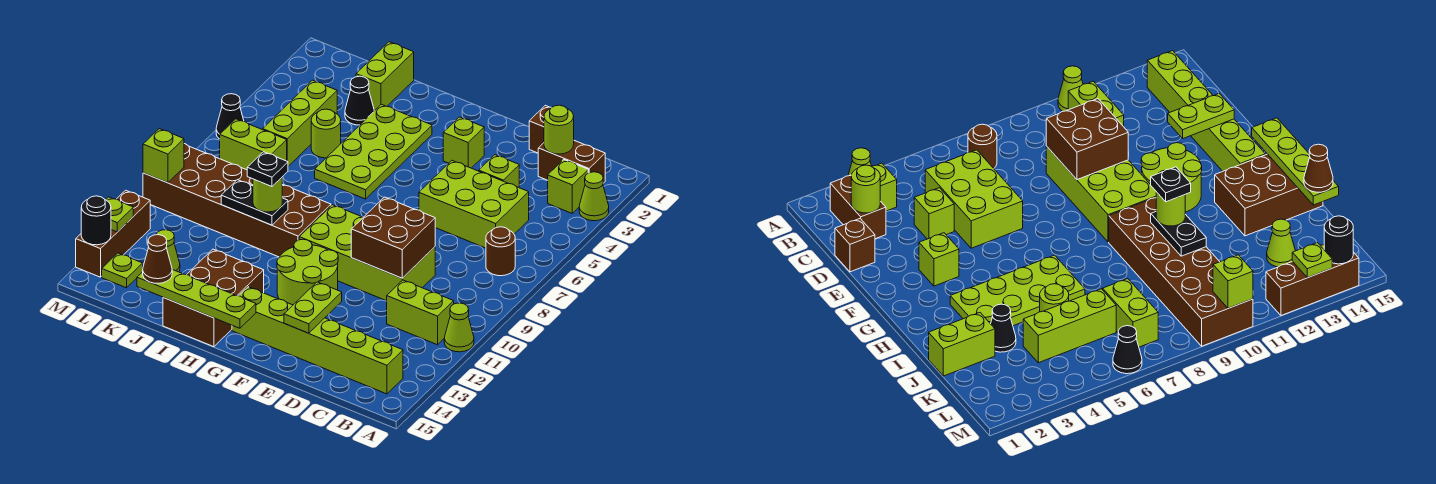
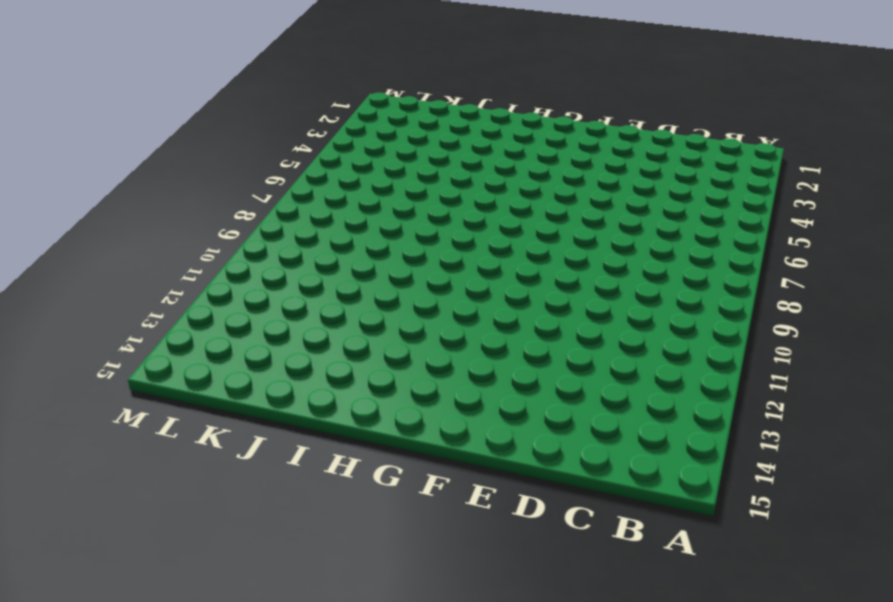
none -> lime cone A3 level 1
none -> lime cone A11 level 1
none -> brown brick B2:C2 level 1
none -> lime brick B3 level 1

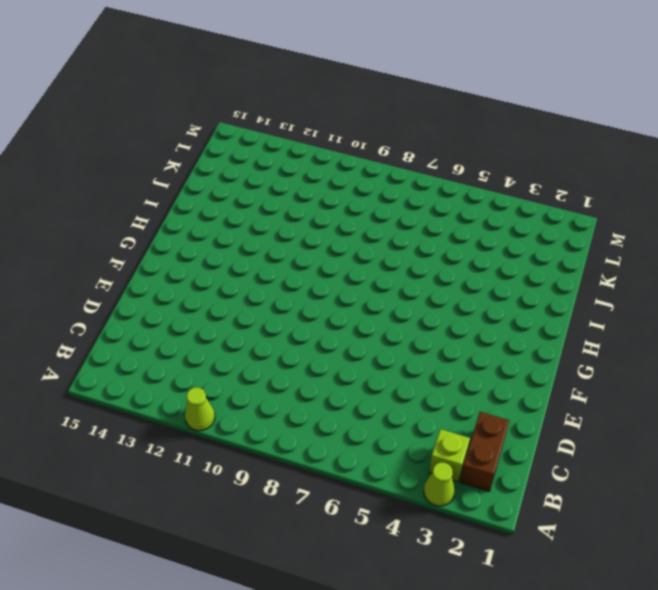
none -> brown round brick B7 level 1
none -> lime brick B11:C11 level 1
none -> lime brick B14:G14 level 1
none -> lime brick C5:E6 level 1

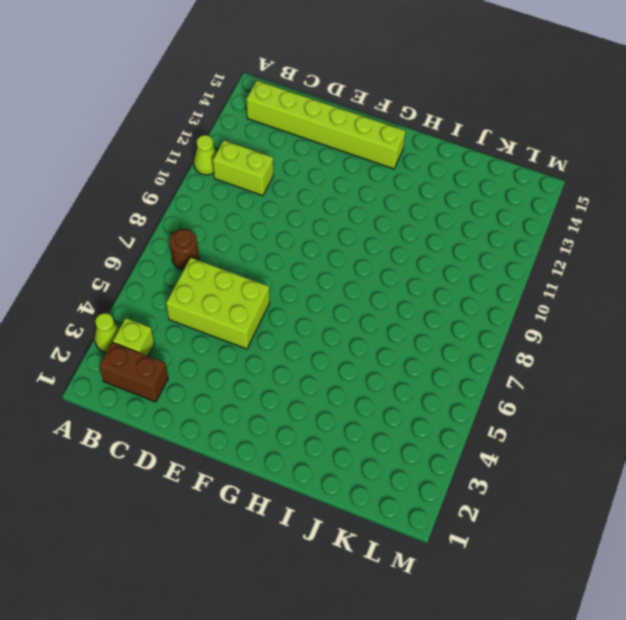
none -> brown brick D1 level 1
none -> lime brick D4 level 1
none -> lime brick D9:G10 level 1
none -> lime brick F3 level 1

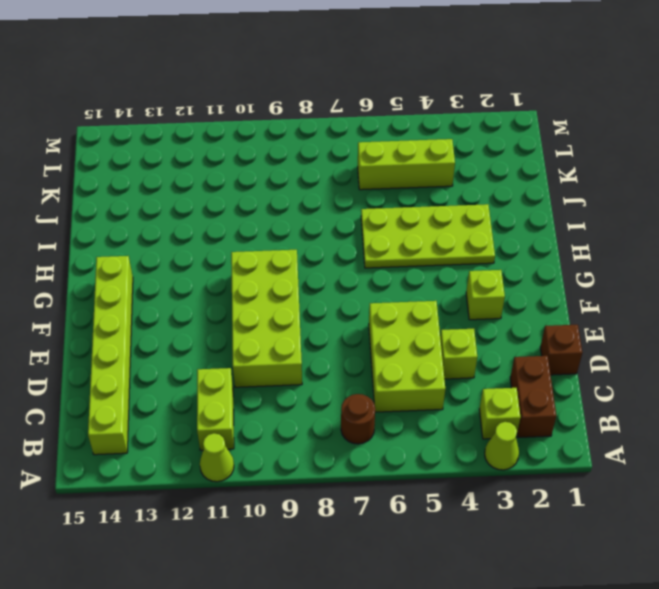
none -> lime round brick F11:G12 level 1
none -> brown brick H9:M10 level 1
none -> brown brick H13:I15 level 1
none -> lime brick J1:J2 level 1

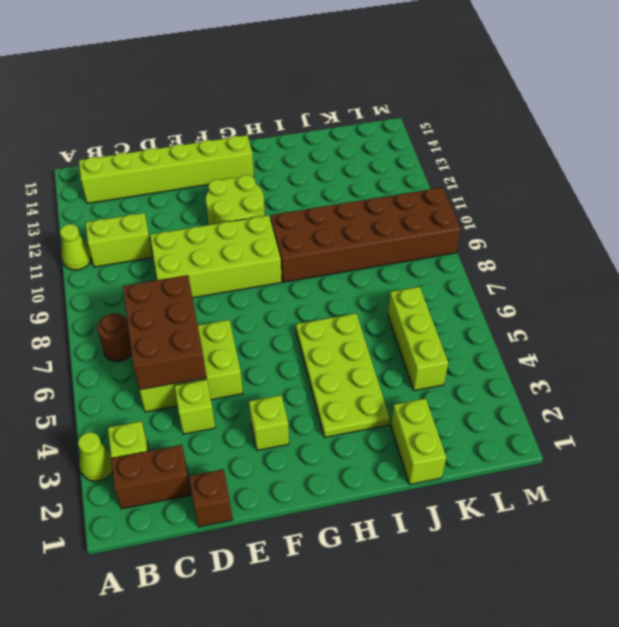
brown brick C5:D7 level 2 -> brown brick H13:I15 level 1
none -> black cone J3 level 1
none -> lime round brick J5 level 1
none -> lime brick K7:L7 level 1
none -> lime cone K13 level 1

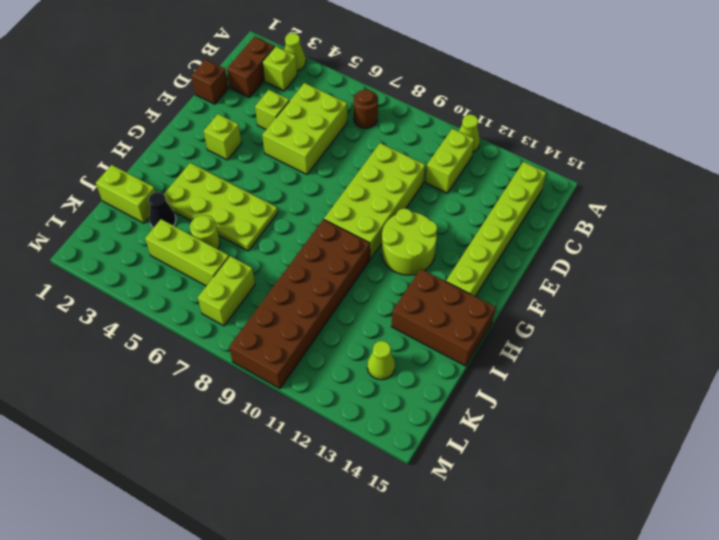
none -> lime plate L14 level 1
none -> black cone M6 level 1
none -> brown brick M12:M14 level 1
none -> lime round brick C2 level 2

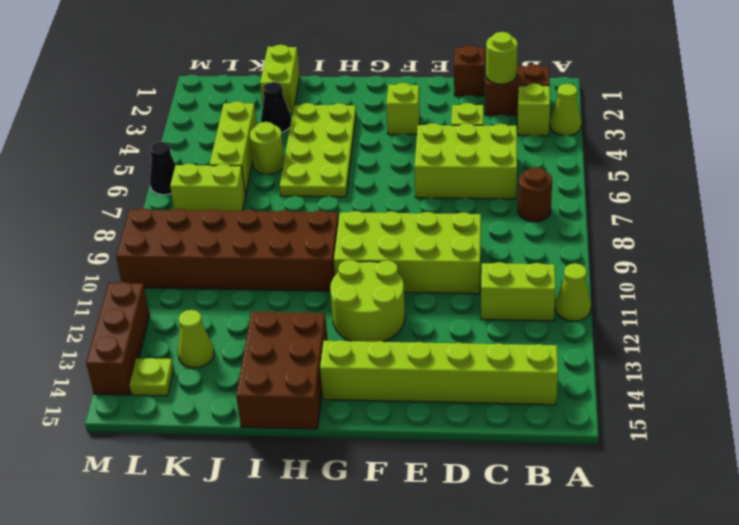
none -> brown brick D9:E10 level 2
none -> lime plate E13:E14 level 2
none -> lime plate G15:J15 level 2
none -> black plate I10:J10 level 2

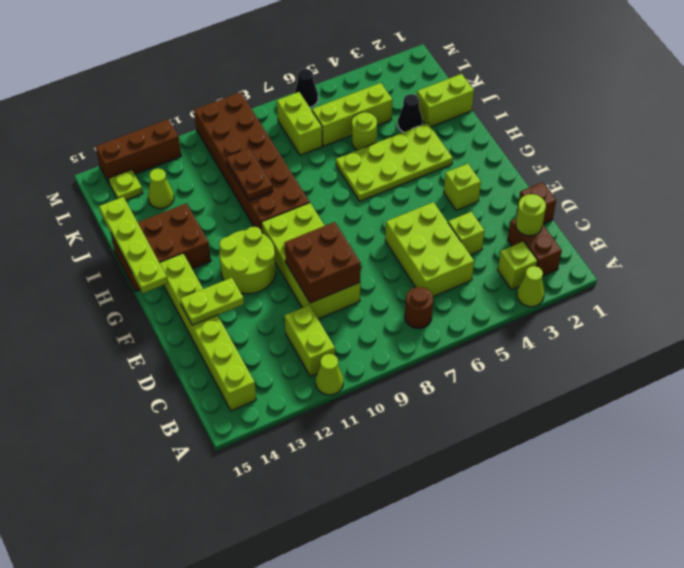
brown plate I10:J10 level 2 -> black plate I10:J10 level 2
none -> lime brick M10 level 2
none -> lime plate M13 level 2
none -> black round brick M14 level 2
none -> lime round brick I10 level 3

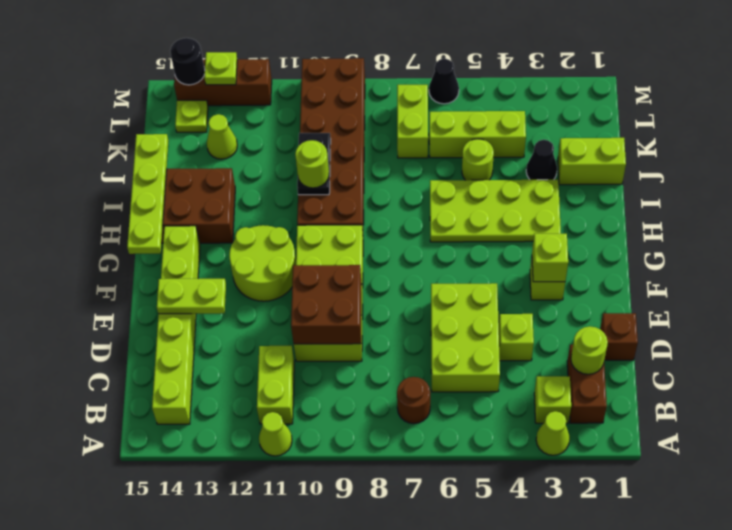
lime brick F3 level 2 -> lime brick M10 level 2
none -> brown cone J15 level 3
none -> black plate I10 level 4

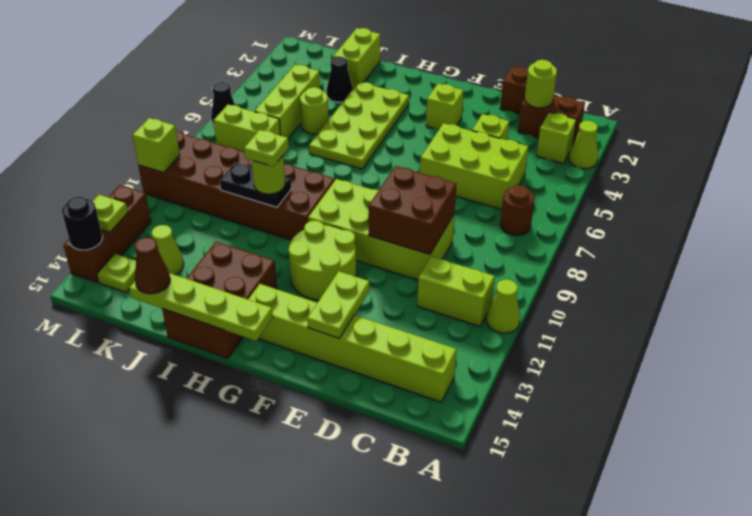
lime plate I10 level 4 -> black plate I10 level 4

